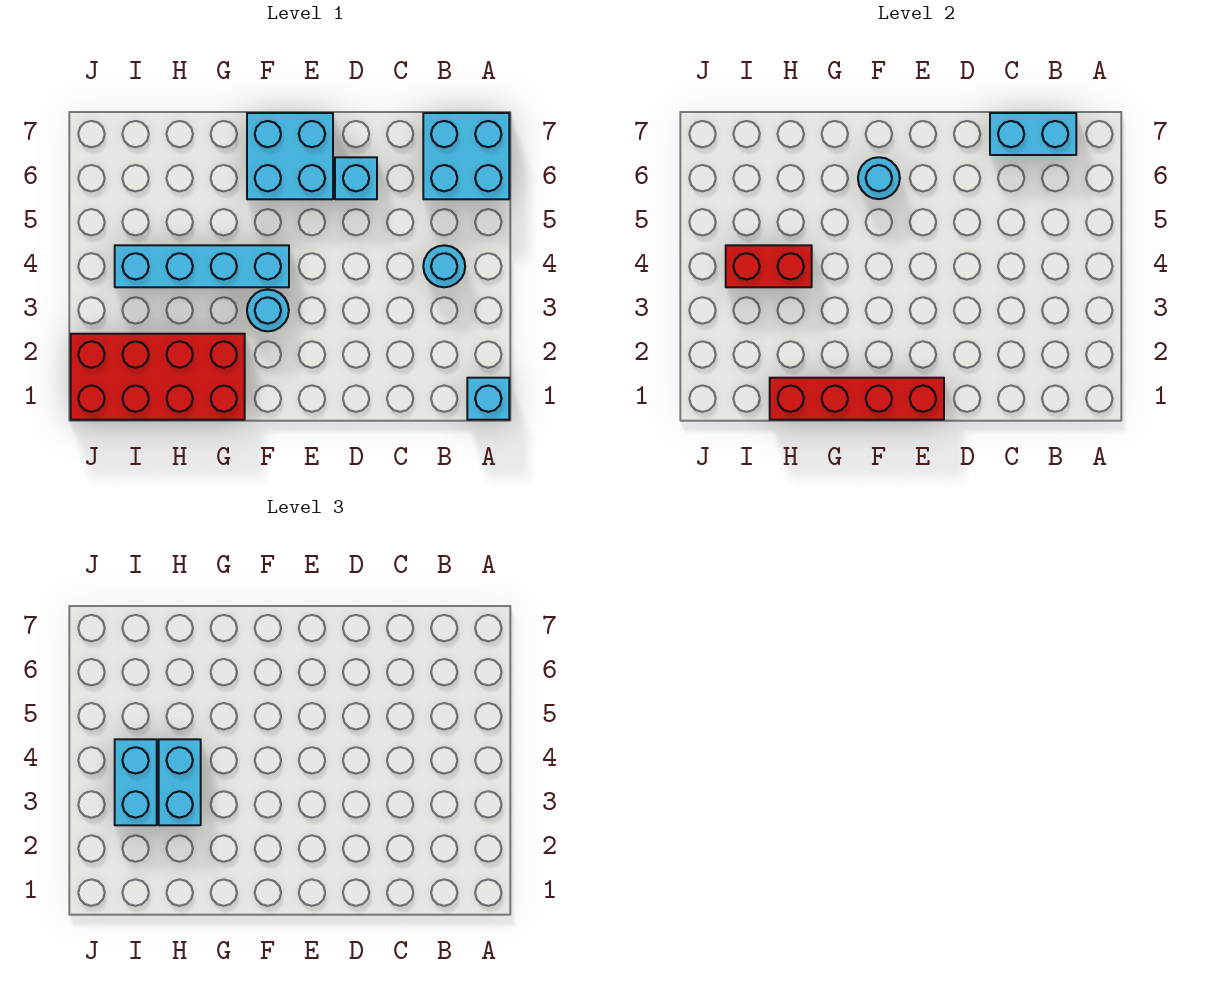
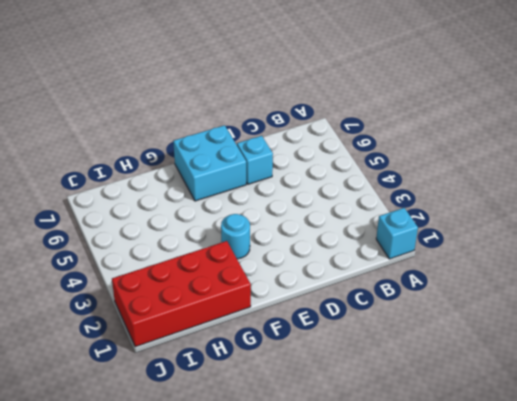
none -> cyan brick A6:B7 level 1
none -> cyan round brick B4 level 1
none -> cyan brick F4:I4 level 1

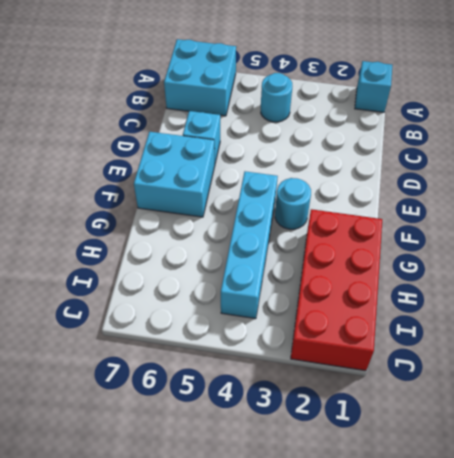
none -> cyan brick B7:C7 level 2
none -> red brick E1:H1 level 2
none -> cyan round brick F6 level 2

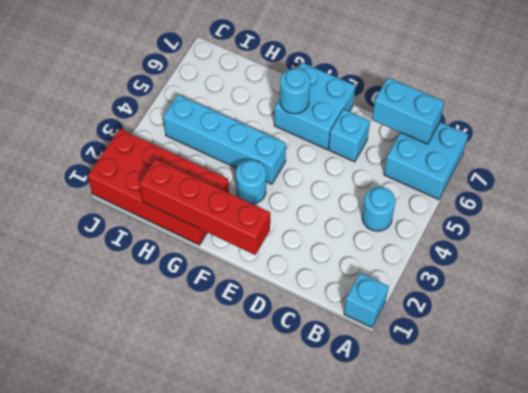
none -> red brick H4:I4 level 2
none -> cyan brick H3:H4 level 3
none -> cyan brick I3:I4 level 3

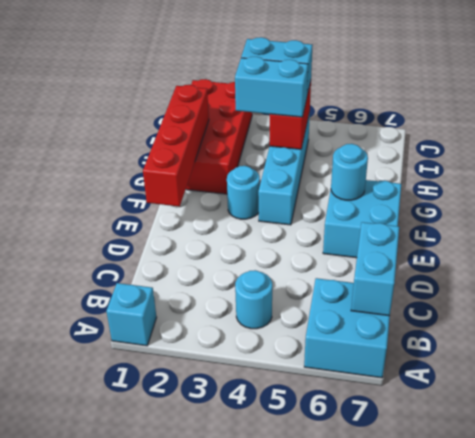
none -> cyan brick D6 level 1

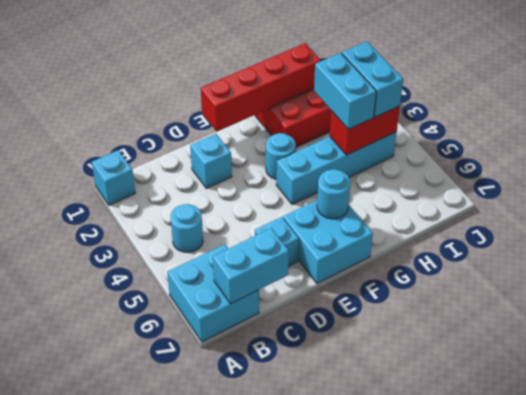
cyan brick D2 level 1 -> none

